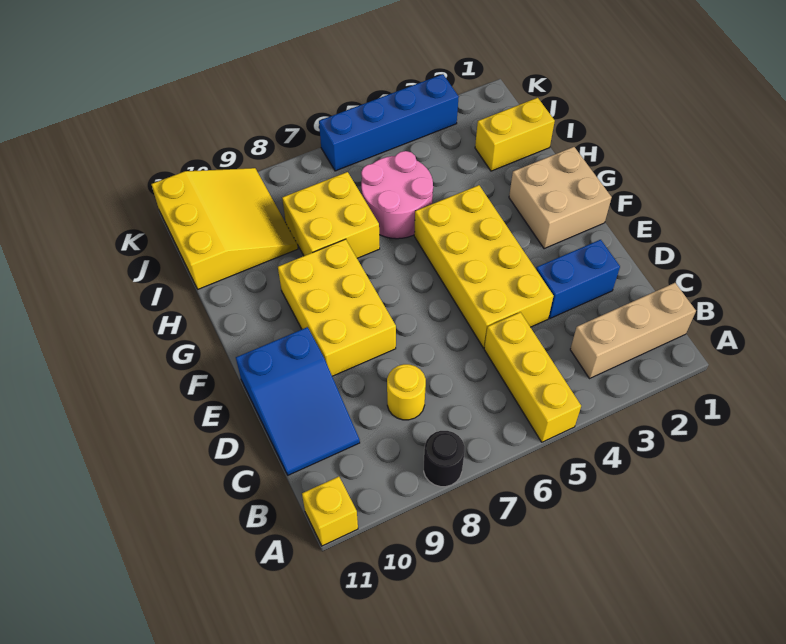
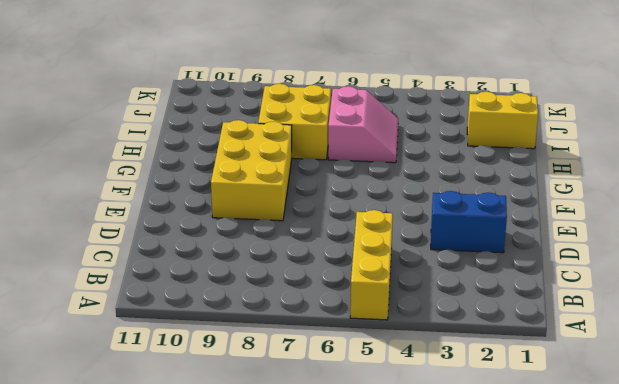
pink slope H5:I6 level 1 top 6 -> pink round brick H5:I6 level 1
none -> black round brick A8 level 1
none -> yellow brick A11 level 1
none -> tan brick B1:B3 level 1

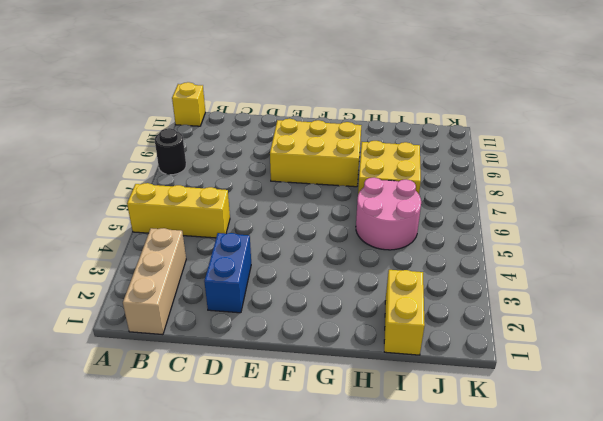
none -> yellow round brick C8 level 1
none -> blue slope C10:E11 level 1 top E
none -> yellow brick D4:G5 level 1

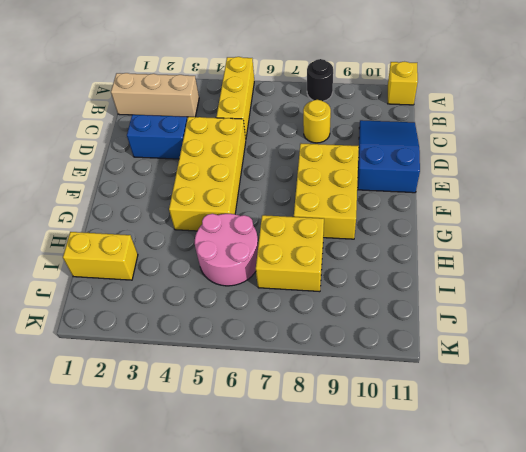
none -> tan brick F1:G2 level 1
none -> yellow slope I9:K11 level 1 top 11
none -> blue brick K3:K6 level 1

